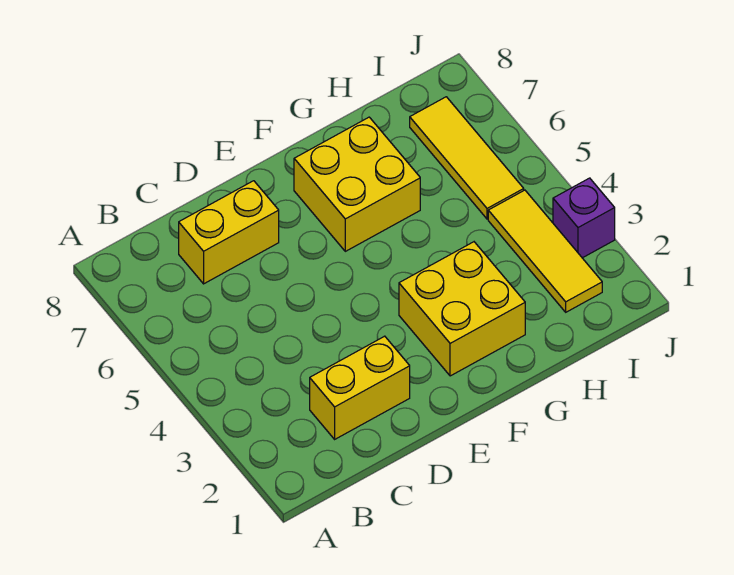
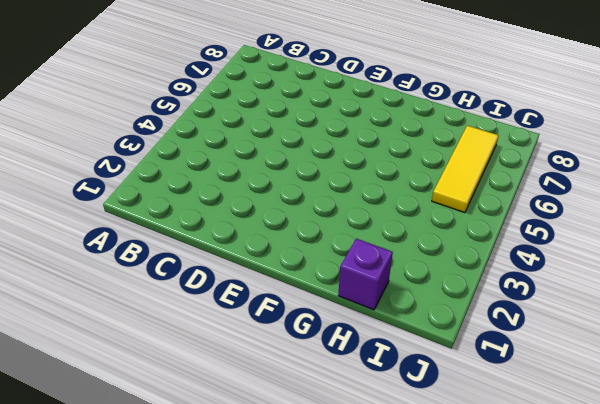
purple brick H1 level 1 -> purple brick J3 level 1
none -> yellow brick C2:D2 level 1
none -> yellow brick C7:D7 level 1

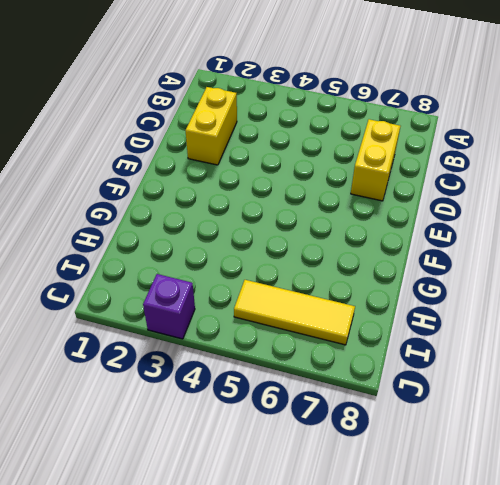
none -> yellow brick F2:G3 level 1
none -> yellow brick F6:G7 level 1

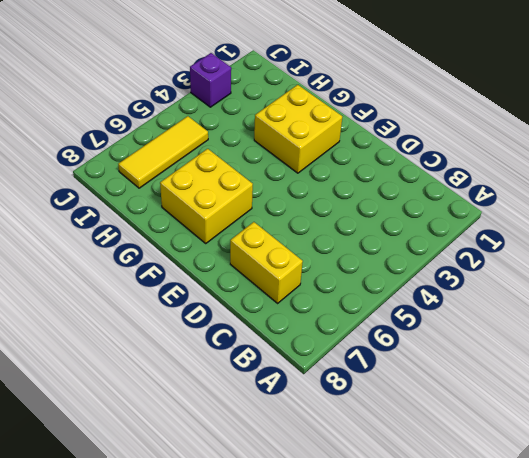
none -> yellow brick C2:D2 level 1
none -> yellow tile I2:I4 level 1

